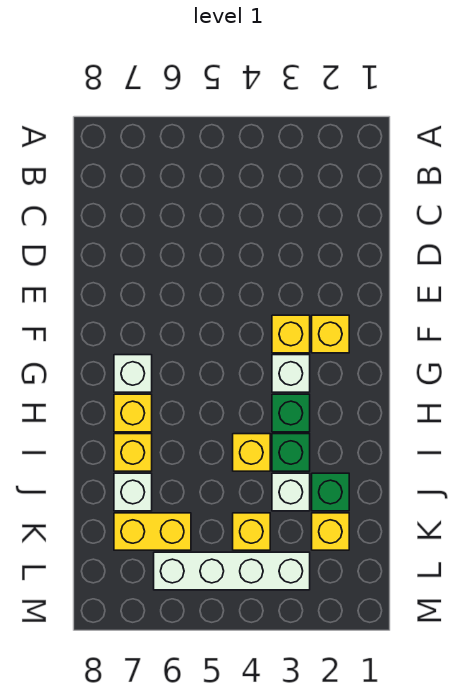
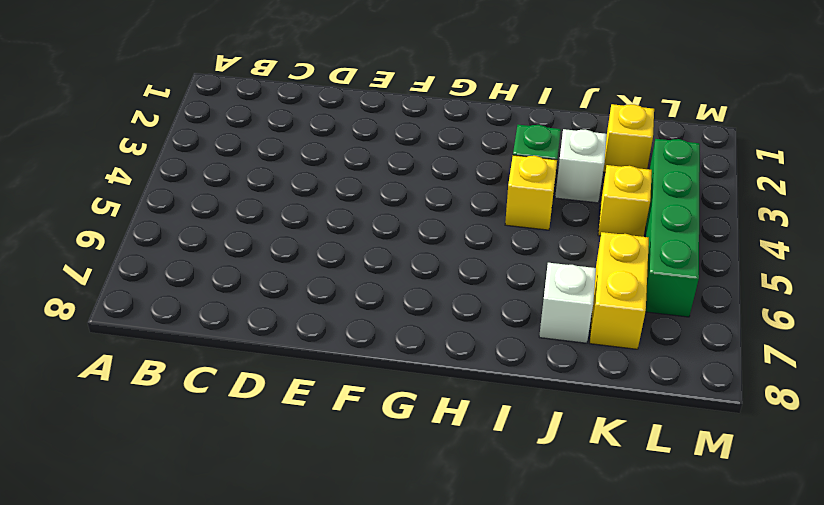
green brick L3:L6 level 1 -> white brick L3:L6 level 1
none -> yellow brick F2 level 1
none -> yellow brick F3 level 1
none -> white brick G3 level 1

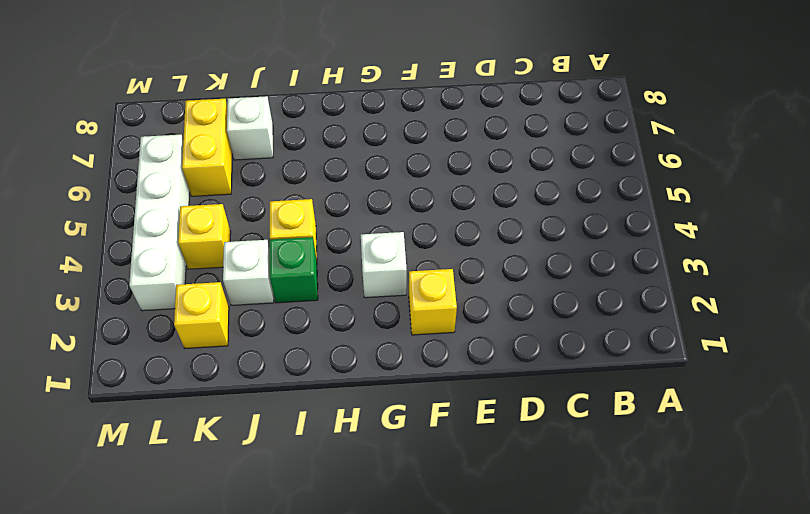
none -> yellow brick F3 level 1
none -> white brick G7 level 1
none -> green brick H3 level 1

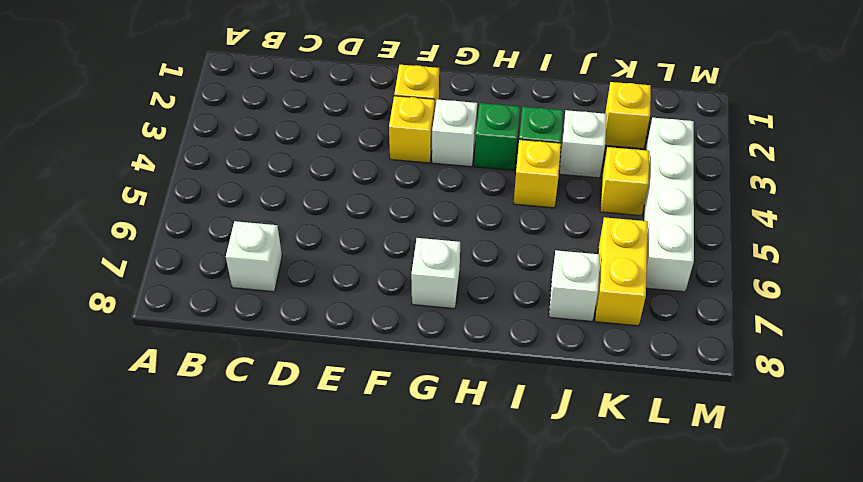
white brick C7 level 1 -> none
none -> yellow brick H7 level 1
none -> yellow brick I7 level 1
none -> green brick J2 level 1

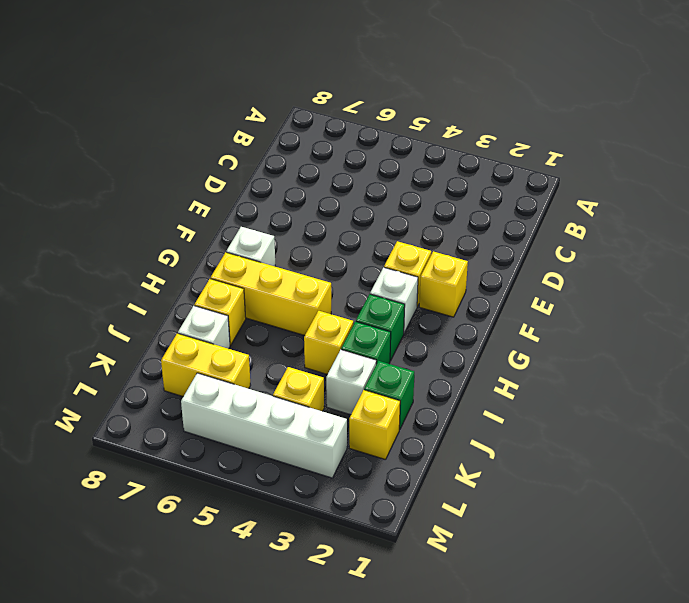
yellow brick H5:H7 level 1 -> yellow brick H7 level 1

